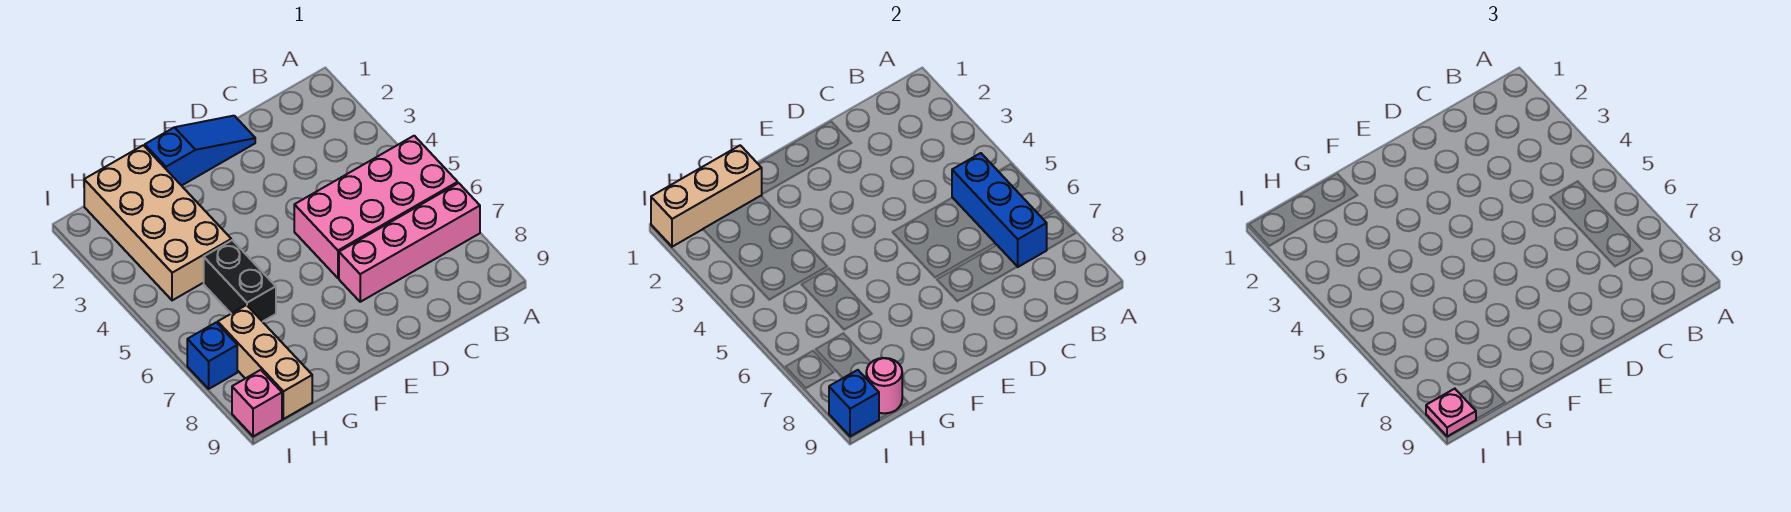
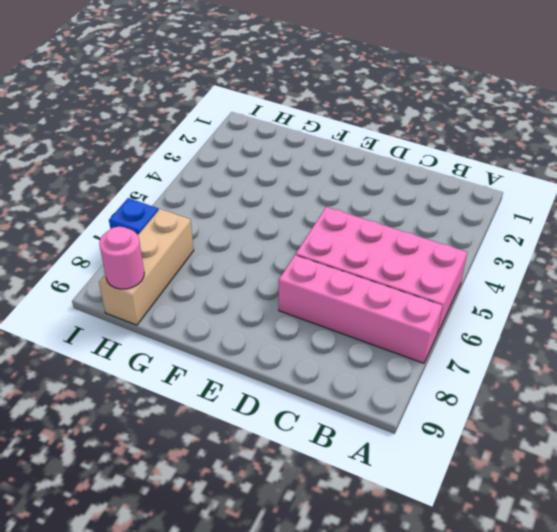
none -> blue slope D1:F1 level 1 top F
none -> tan brick G1:H4 level 1
none -> black brick G5:G6 level 1

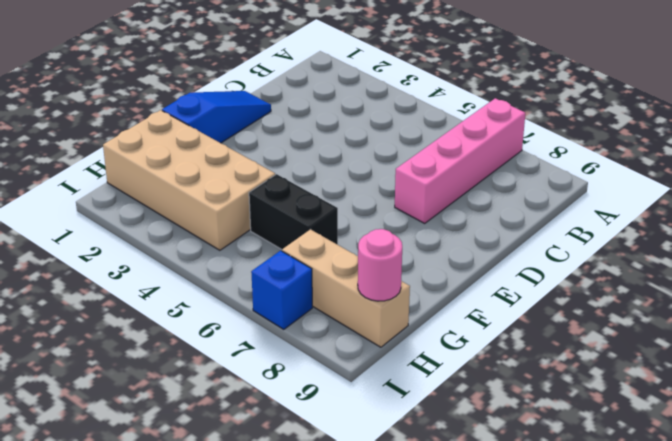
none -> pink brick A5:D6 level 1
none -> pink brick I9 level 1
none -> blue brick B5:B7 level 2

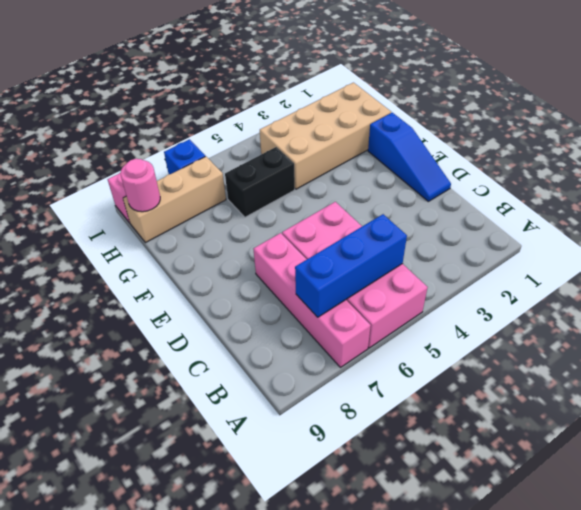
none -> tan brick G1:I1 level 2
none -> blue brick I9 level 2
none -> pink plate I9 level 3

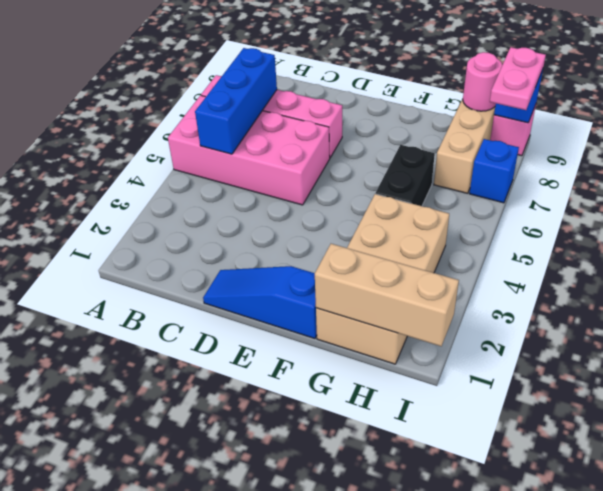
pink plate I8:I9 level 3 -> pink plate I9 level 3

